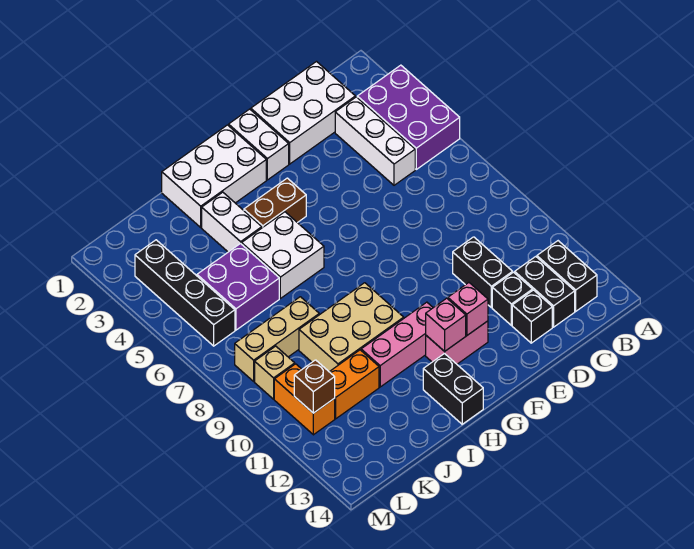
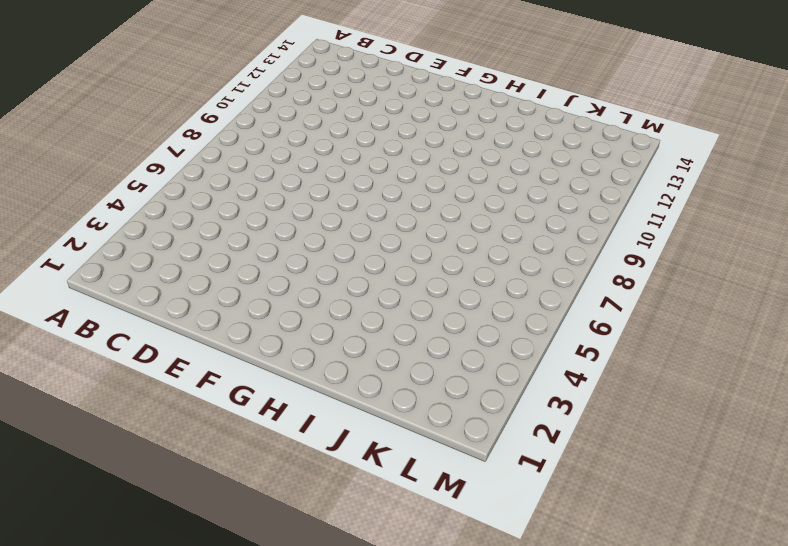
none -> purple brick A3:B5 level 1
none -> black brick B12:B13 level 1
none -> white brick C1:E2 level 1

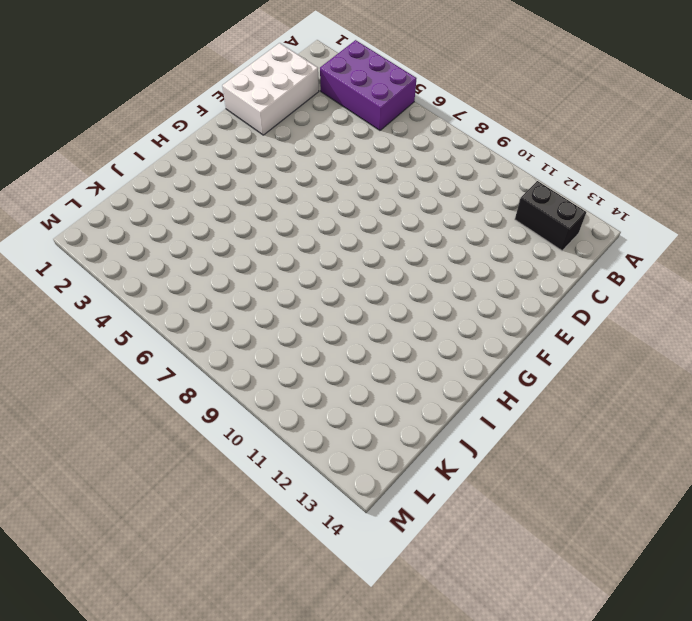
none -> white brick C3:C5 level 1
none -> black brick C12:C13 level 1
none -> black brick D10:D11 level 1

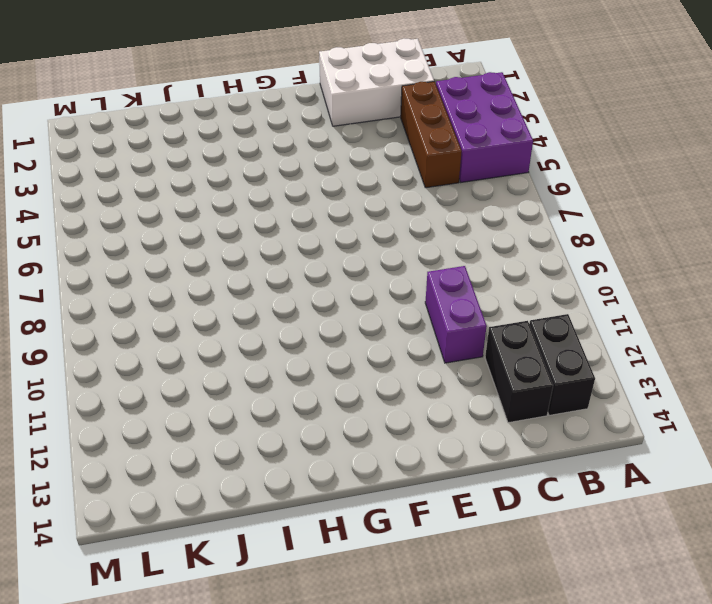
brown brick C3:C5 level 1 -> white brick C3:C5 level 1
purple brick D10:D11 level 1 -> black brick D10:D11 level 1
none -> black brick D12 level 1
none -> black brick D13 level 1
none -> white brick F1:F2 level 1

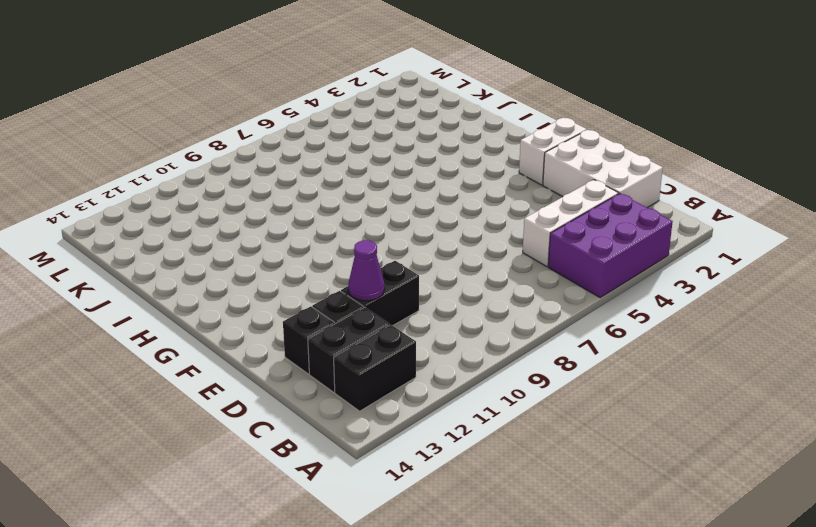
purple cone D11 level 2 -> none
none -> pink brick F12:G12 level 1
none -> white brick G1:I2 level 1
none -> brown brick G4:H4 level 1

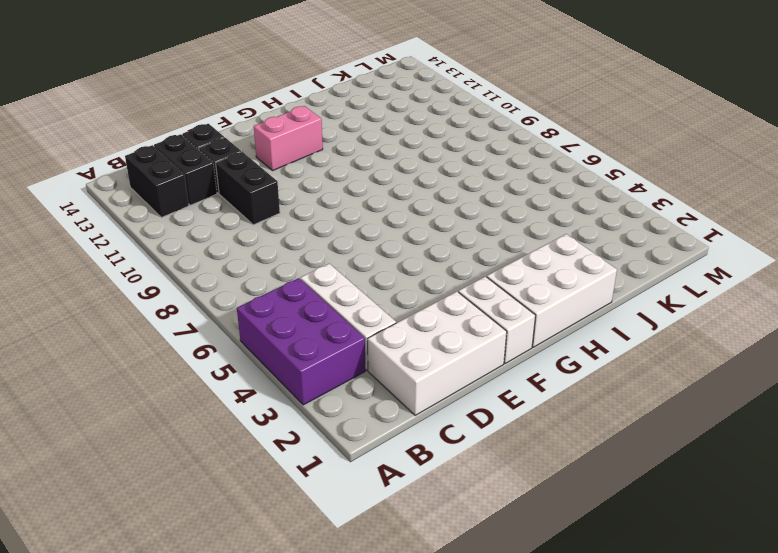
none -> brown brick G4:H4 level 1
none -> pink brick G11:I11 level 1
none -> white brick H5:I6 level 1

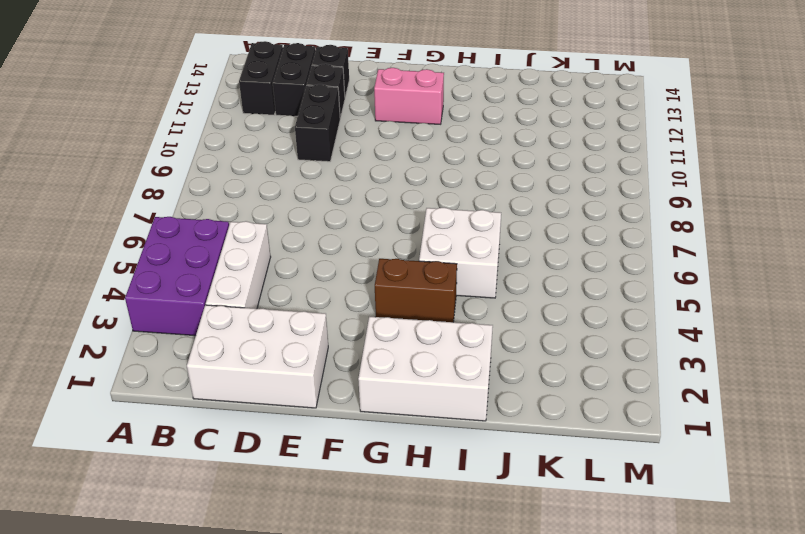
none -> white brick F1:F2 level 1
none -> pink brick G11:I11 level 1
none -> tan brick H9:J10 level 1

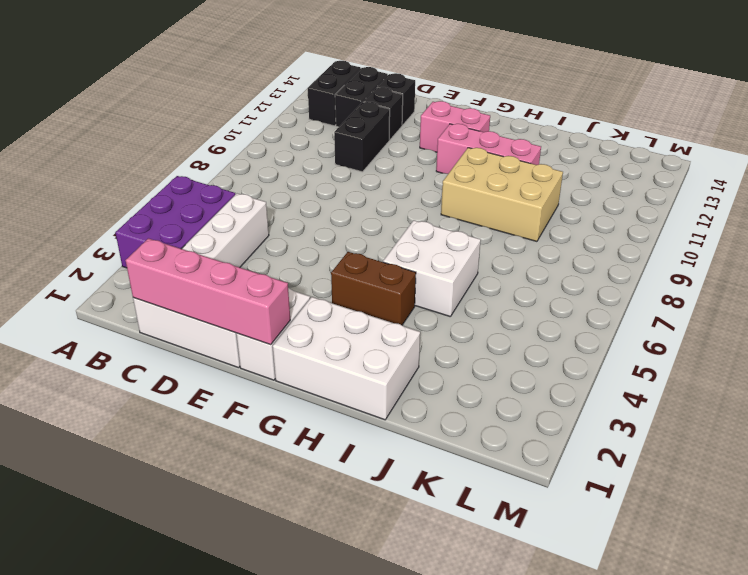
pink brick C1:F1 level 2 -> none
none -> black brick H13:H14 level 1
none -> white brick I3:I4 level 1
none -> purple brick J5:K6 level 1

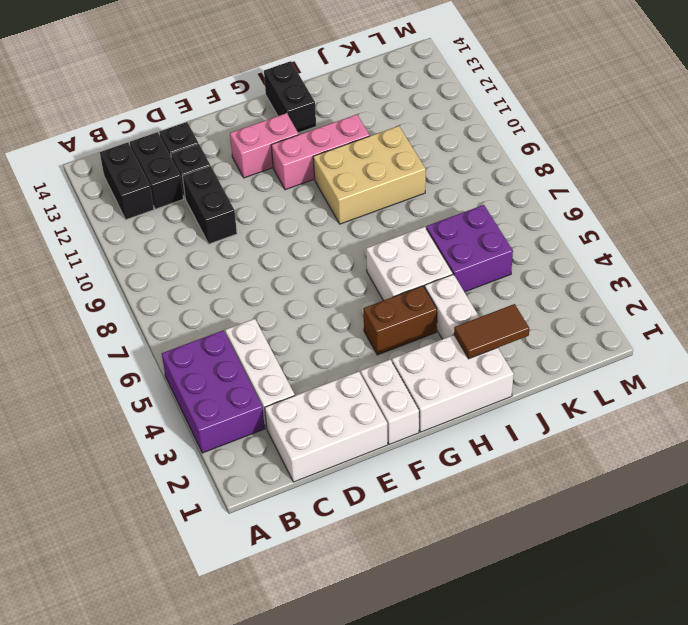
brown tile I2:J2 level 2 -> none
none -> tan brick J8:L8 level 1
none -> orange brick J11:K11 level 1
none -> black brick L3:L6 level 1

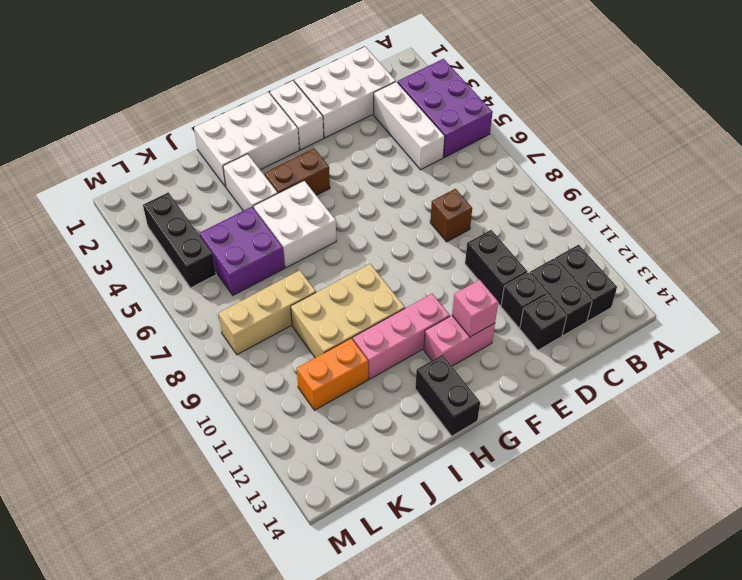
brown brick D8 level 1 -> brown brick L11 level 2
black brick L3:L5 level 1 -> black brick L3:L6 level 1
none -> tan brick L9 level 1
none -> orange brick L10:L11 level 1
none -> pink brick G12 level 2

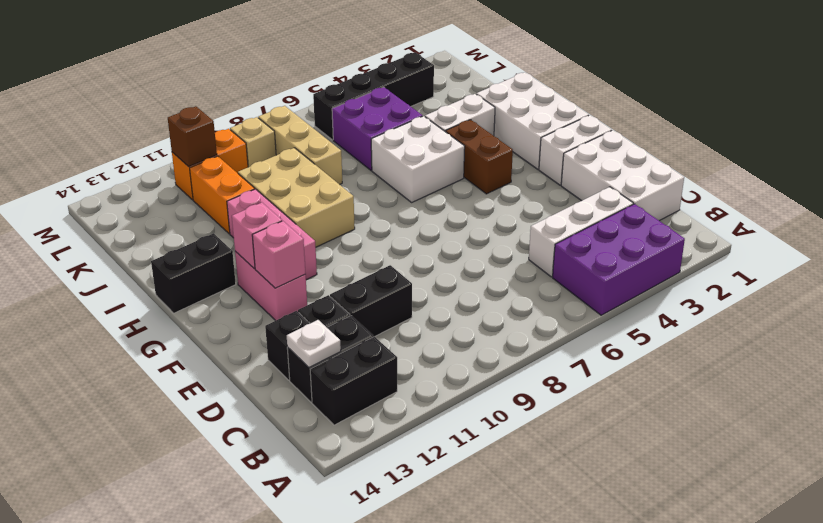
white plate C13 level 2 -> none

